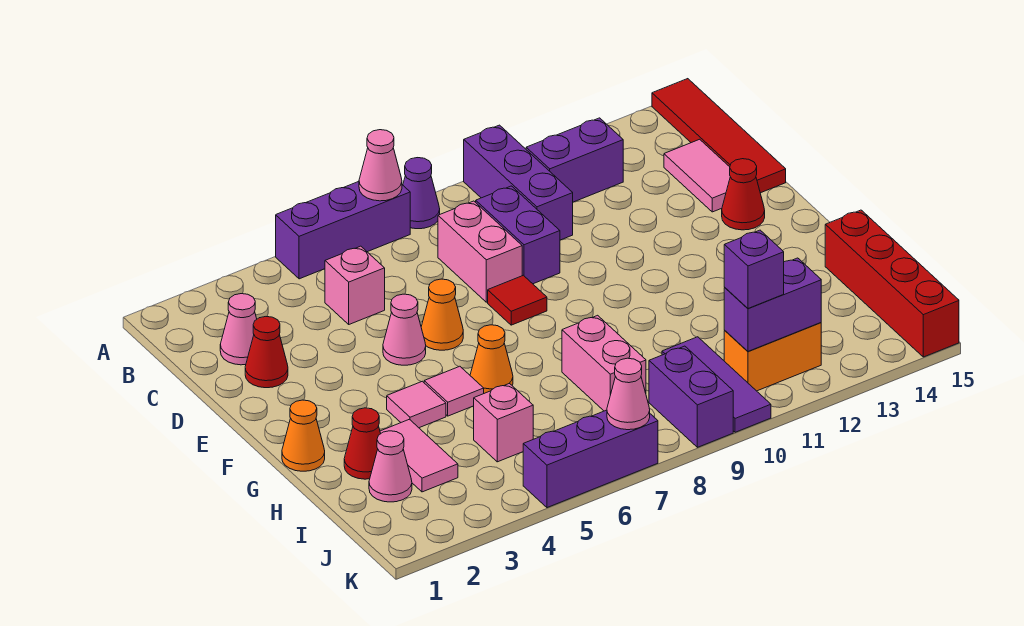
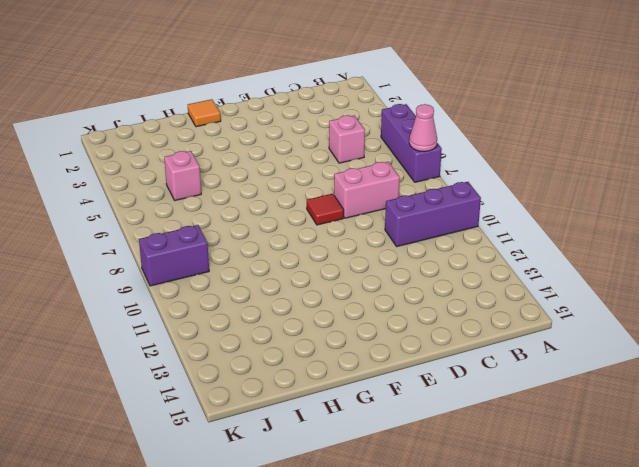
orange tile G1 level 1 -> orange cone G1 level 1
none -> purple cone A8 level 1
none -> red tile A15:D15 level 1
none -> purple brick B11:B12 level 1
none -> pink cone C2 level 1

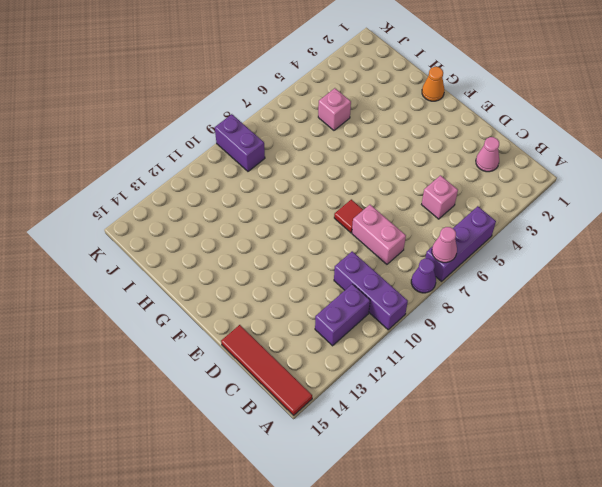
none -> purple brick C9:D9 level 1
none -> pink tile C14:D14 level 1
none -> red cone D2 level 1
none -> pink cone E5 level 1

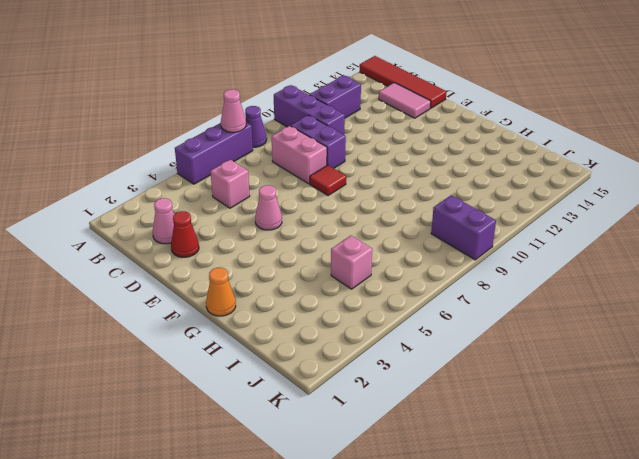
none -> orange cone E6 level 1
none -> red cone E14 level 1
none -> pink tile G4 level 1
none -> pink tile G5 level 1

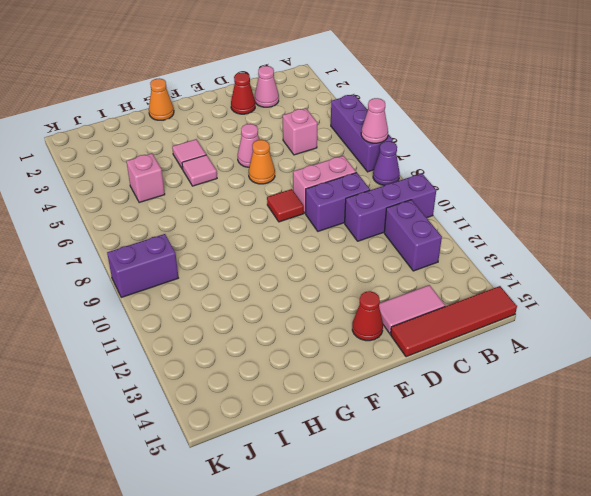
none -> orange cone G6 level 1
none -> red cone H2 level 1
none -> pink tile H3:I3 level 1
none -> pink brick H8:I8 level 1

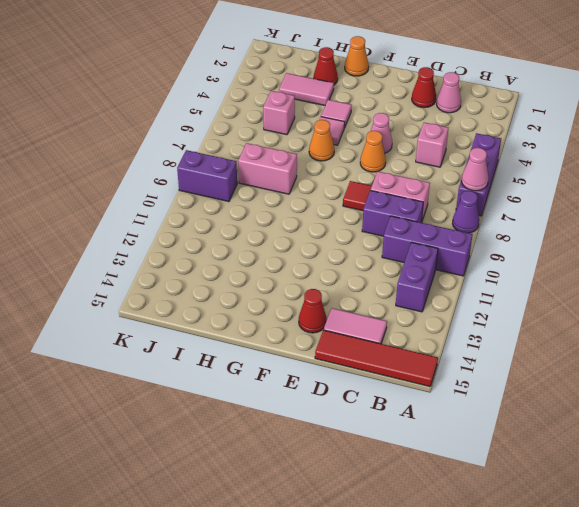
none -> red brick H15:K15 level 1
none -> pink cone I2 level 1
none -> purple tile I10:K10 level 1
none -> orange brick J11:J12 level 1

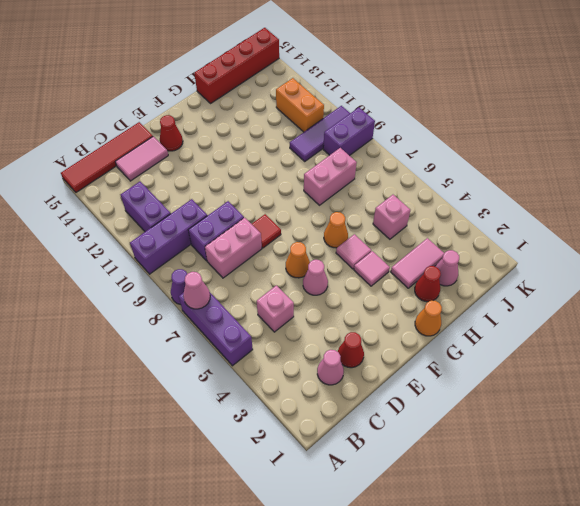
none -> purple brick K5:K7 level 1
none -> purple brick J11:J12 level 2
none -> pink cone K7 level 2
none -> purple brick J11 level 3

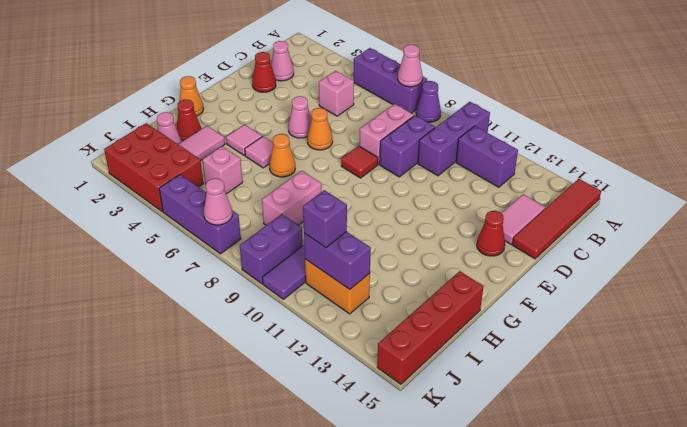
red brick J2:K4 level 1 -> none

